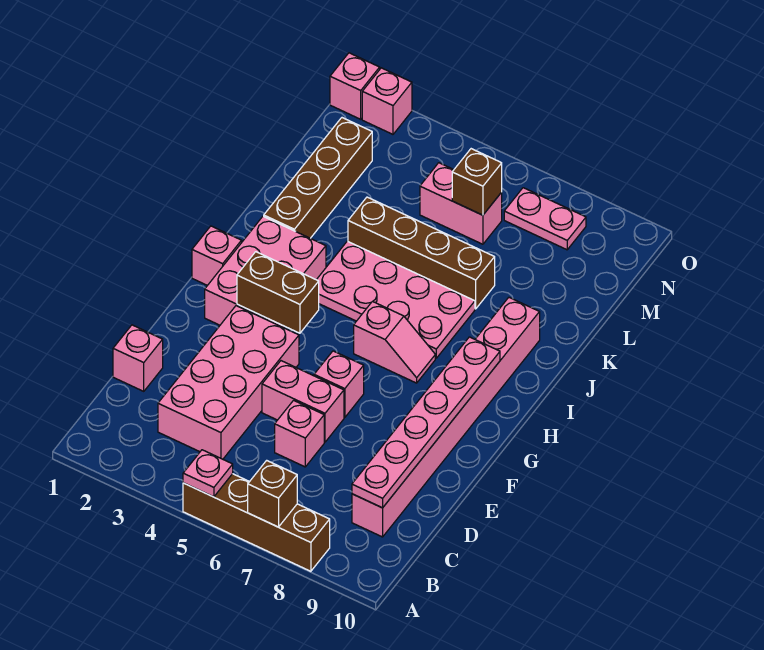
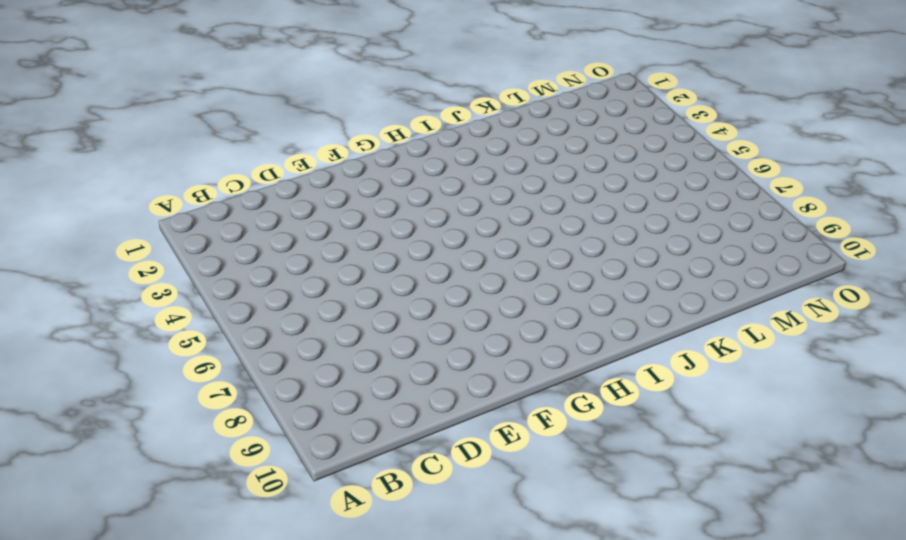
none -> brown brick A5:A8 level 1
none -> pink brick C3:F4 level 1
none -> pink brick C9:J9 level 1

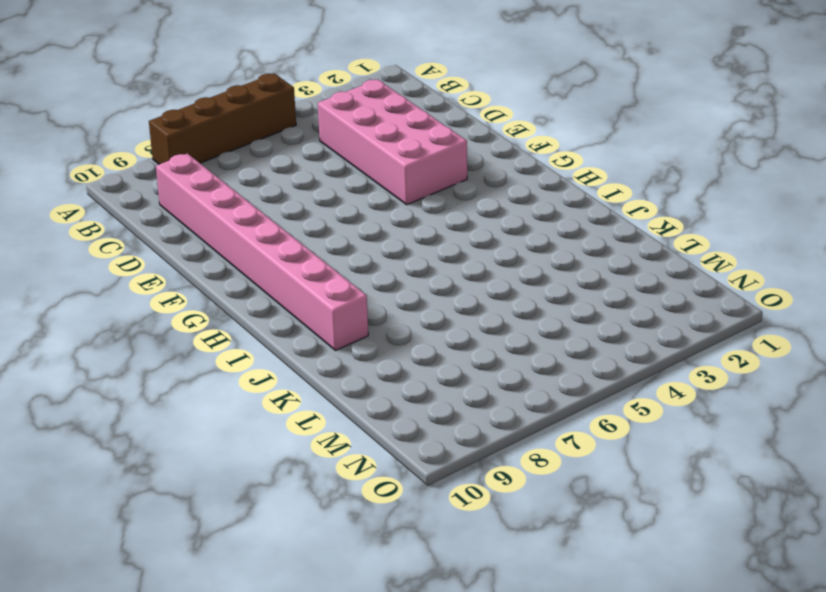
none -> pink brick D1 level 1
none -> pink brick D6 level 1
none -> pink brick E5:E6 level 1

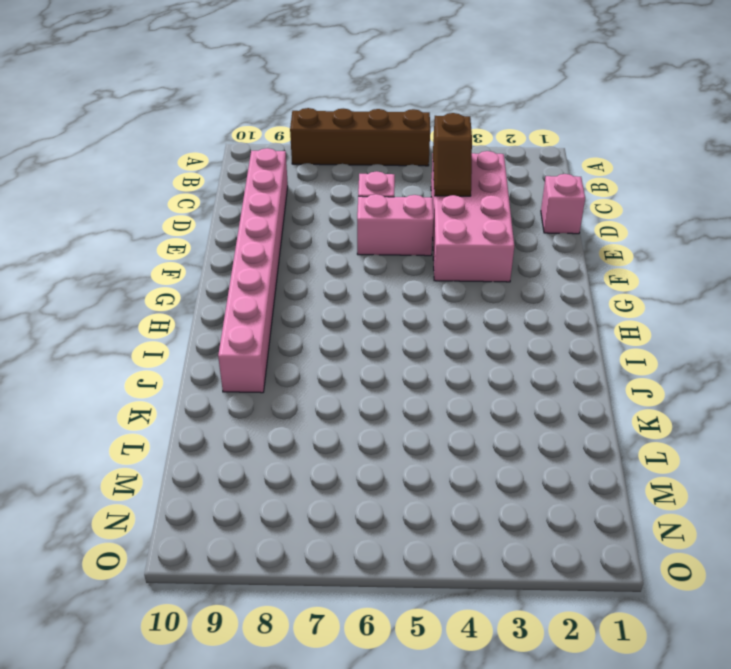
brown slope C4:D4 level 2 top C -> none
none -> pink brick F6 level 1
none -> pink brick G2:I3 level 1
none -> pink brick H1 level 1

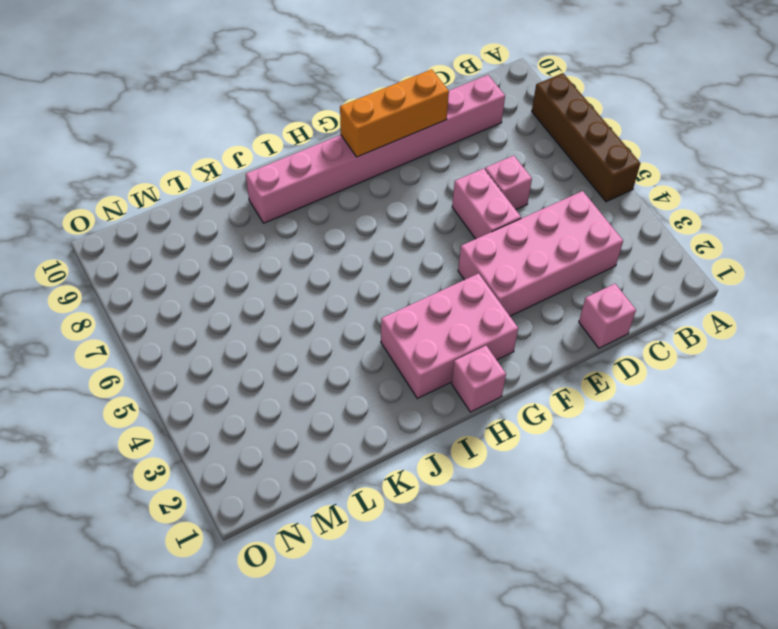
orange brick E9:G9 level 2 -> pink plate C9:H9 level 2
none -> pink brick F6 level 1
none -> pink slope H6:H7 level 1 top 6
none -> pink plate I4:J7 level 1

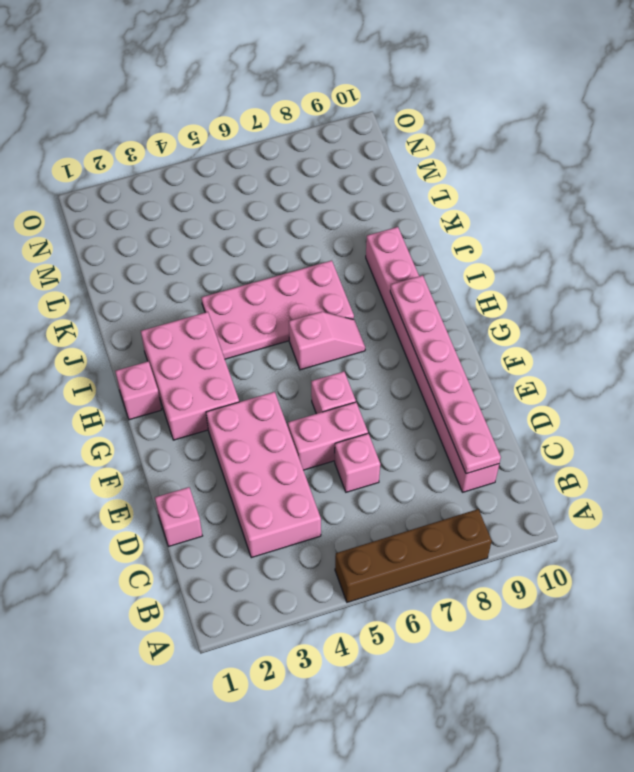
none -> brown brick J2:M2 level 1
none -> brown brick K4:K7 level 1
none -> pink brick M5:M6 level 1

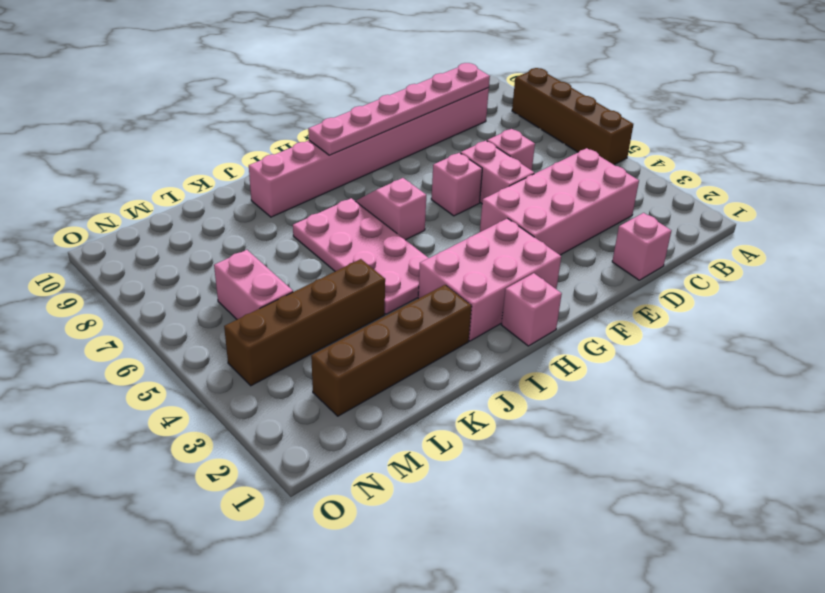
brown brick K4:N4 level 1 -> brown brick K4:K7 level 1
none -> pink plate N7:N8 level 1
none -> pink brick O1 level 1
none -> pink brick O2 level 1

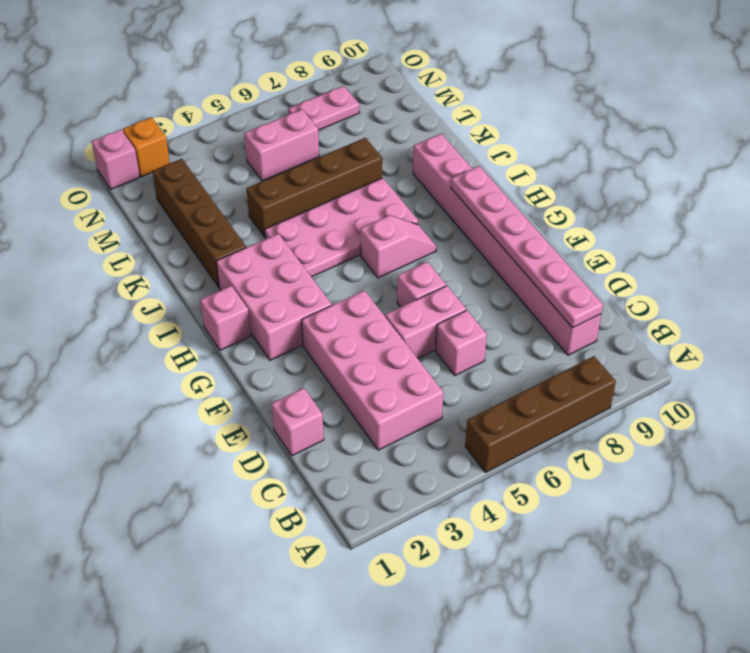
orange brick O2 level 1 -> pink brick O2 level 1
none -> pink plate A5 level 2
none -> brown brick A7 level 2
none -> brown brick G3:G4 level 2

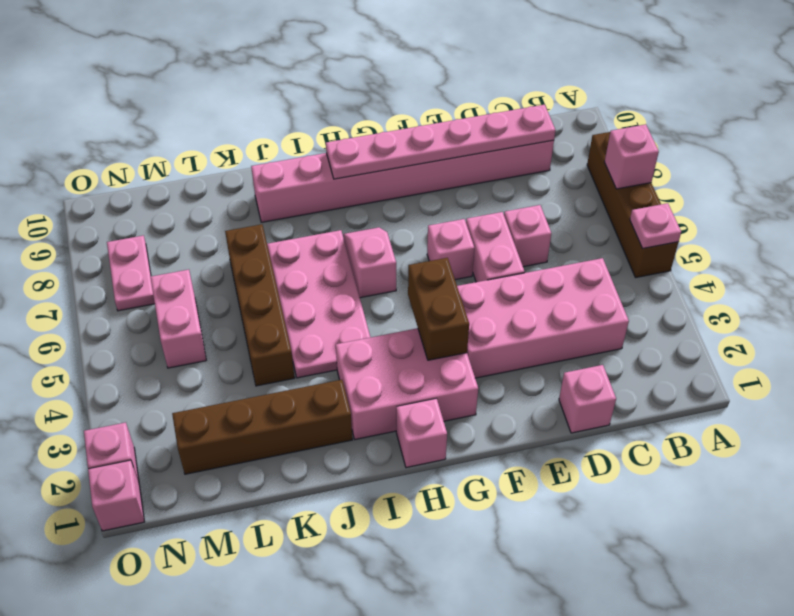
pink brick A7 level 2 -> brown brick A7 level 2
none -> brown brick M6 level 2

